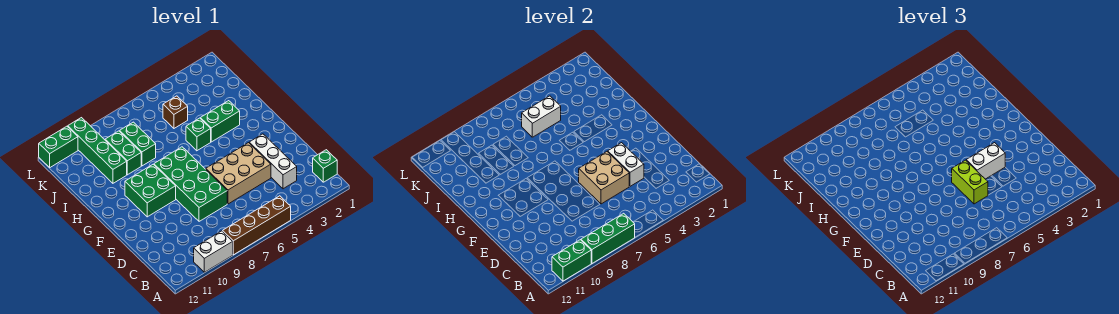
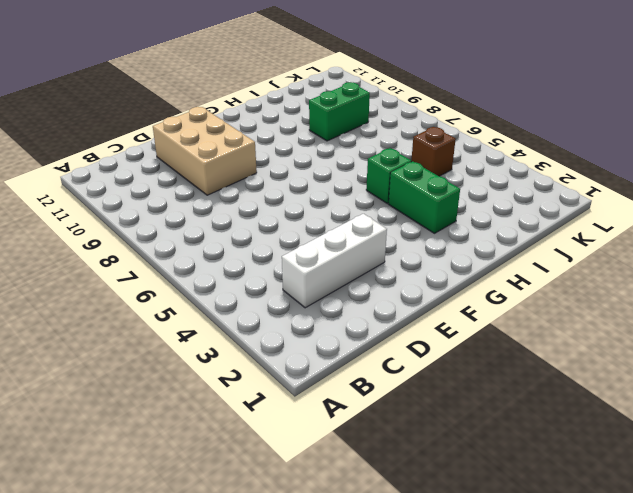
tan brick D9:E11 level 1 -> tan brick D4:E6 level 1
none -> brown brick A5:A8 level 1
none -> white brick A9:A10 level 1
none -> green brick B1 level 1

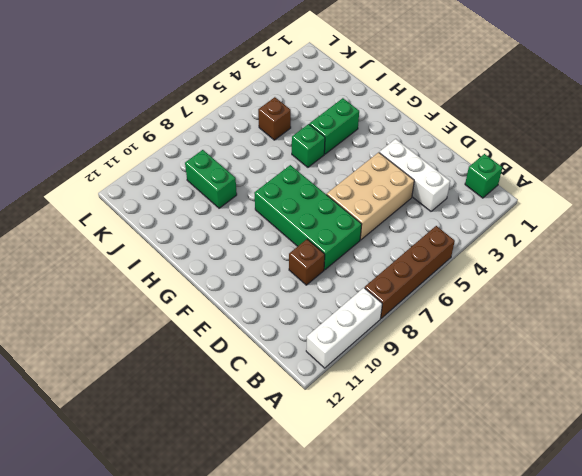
white brick A9:A11 level 1 -> white brick A9:A10 level 1
brown brick D9 level 1 -> none
none -> green brick F9:G10 level 1
none -> green brick I8:J8 level 1
none -> green brick I10:L10 level 1

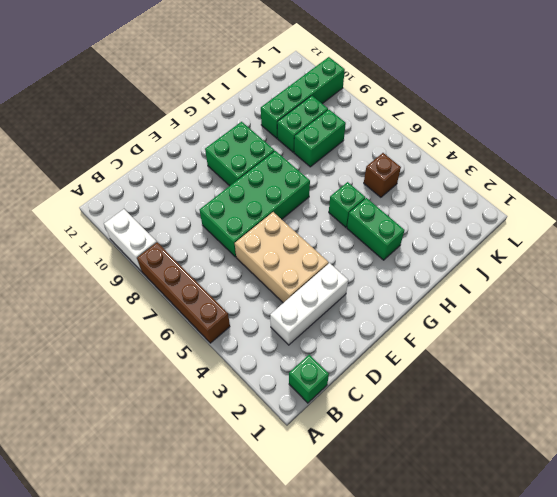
none -> green brick L11:L12 level 1
none -> green brick A7:A9 level 2
none -> green brick A10:A11 level 2

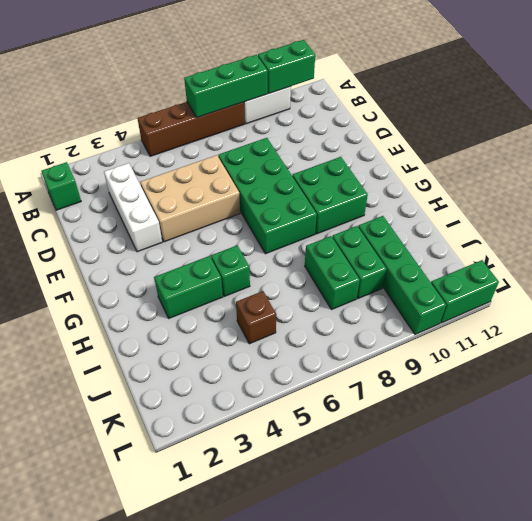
none -> white brick D4:E4 level 2
none -> tan brick D5:E6 level 2
none -> white brick J5:J6 level 2

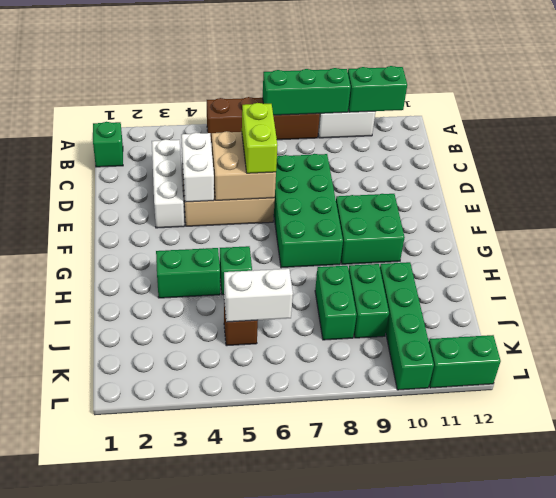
none -> white brick E4:E5 level 3

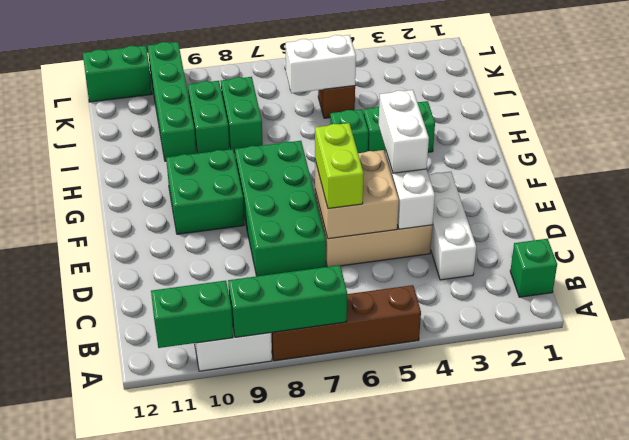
white brick E4:F4 level 3 -> white brick E4:E5 level 3

